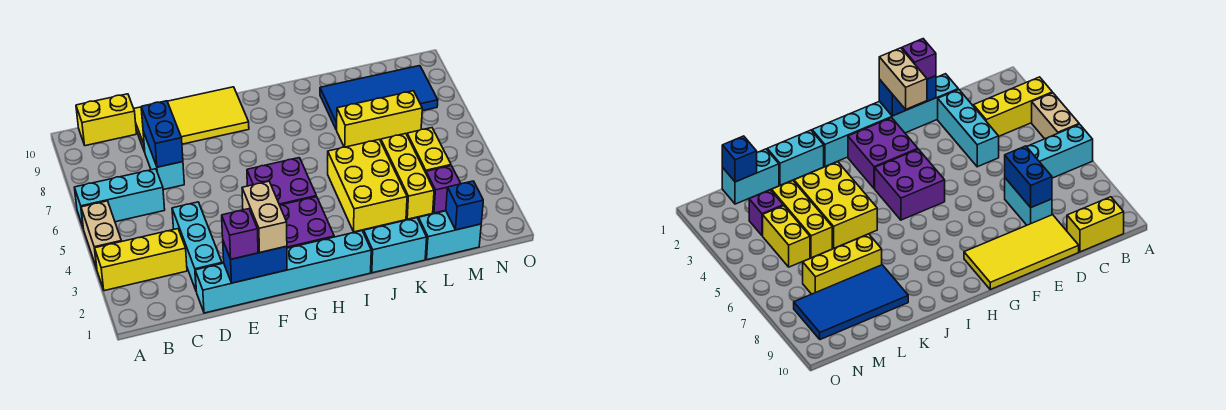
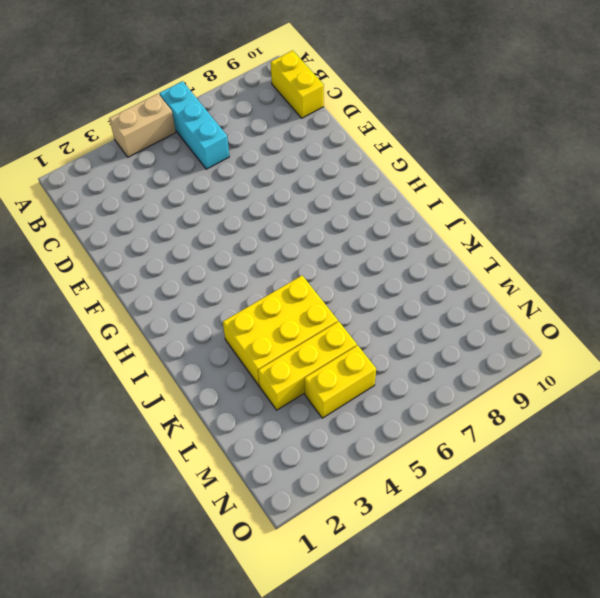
none -> yellow brick A3:C3 level 1
none -> cyan brick D1:I1 level 1
none -> cyan brick D2:D4 level 1

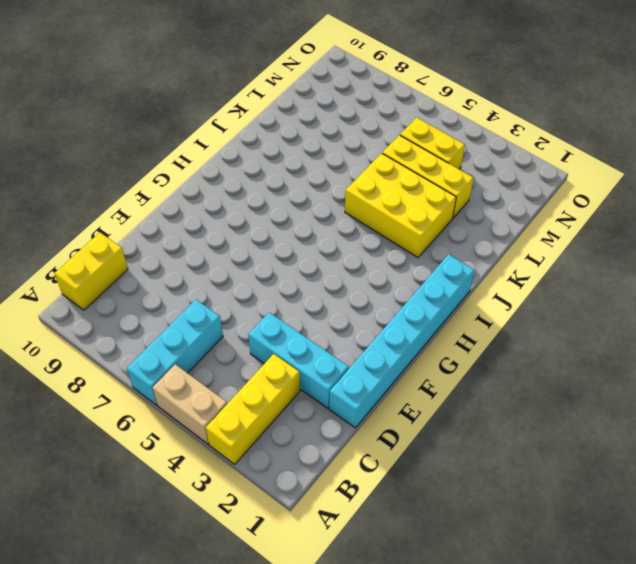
none -> cyan brick D7:D8 level 1
none -> yellow tile D9:G10 level 1
none -> purple brick G2:H3 level 1

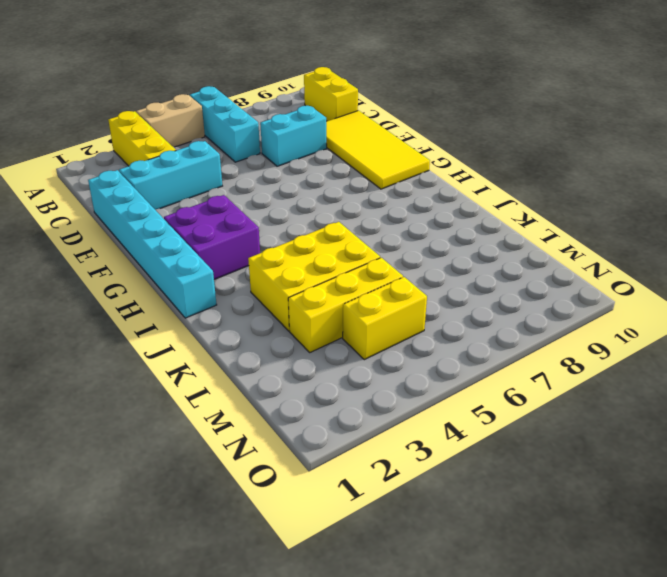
none -> purple brick G4:H5 level 1
none -> cyan brick J1:K1 level 1
none -> yellow brick K7:M7 level 1

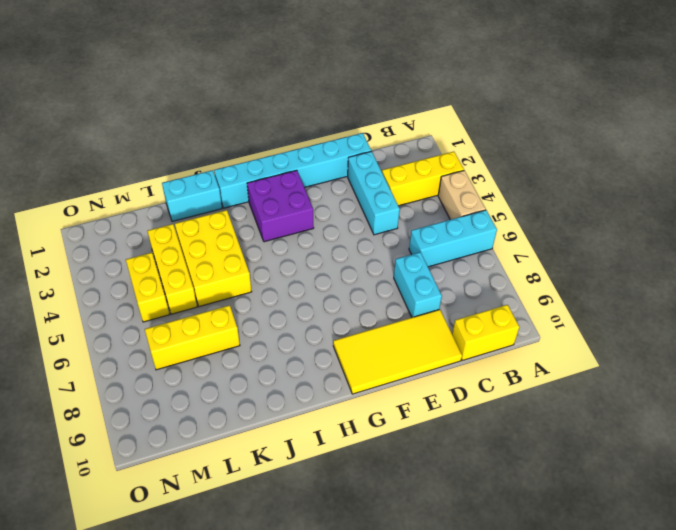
none -> purple brick G4:H5 level 1
none -> blue tile K8:N9 level 1
none -> cyan brick L1:M1 level 1

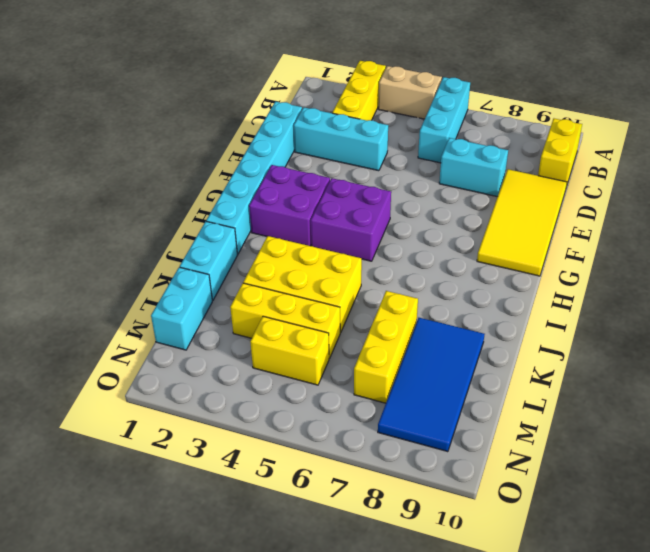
none -> purple brick M3 level 1
none -> blue brick D7:D8 level 2
none -> blue brick E1:F1 level 2

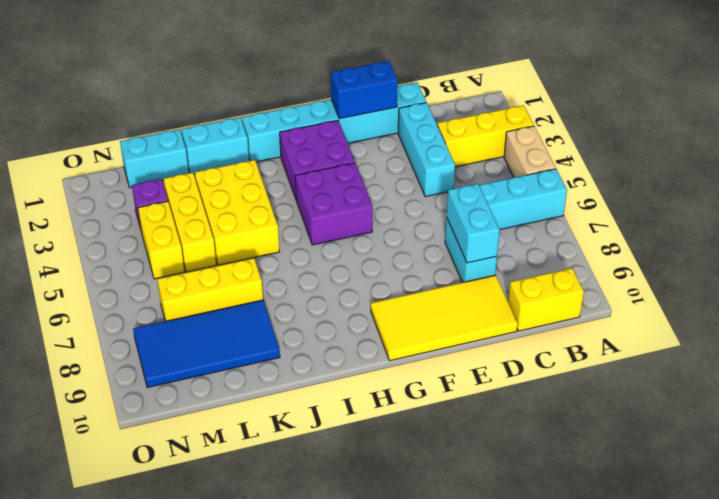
cyan brick D7:D8 level 2 -> blue brick D7:D8 level 2
none -> blue brick M1 level 2
none -> purple brick E1 level 3
none -> tan brick F1:F2 level 3

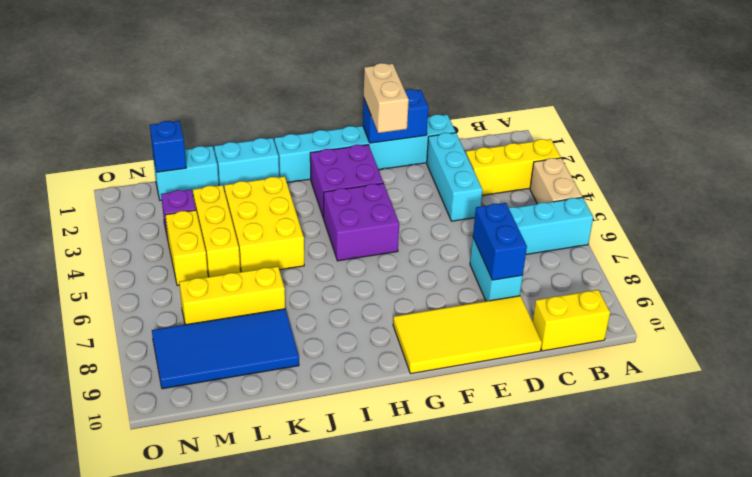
none -> purple brick E1 level 3

